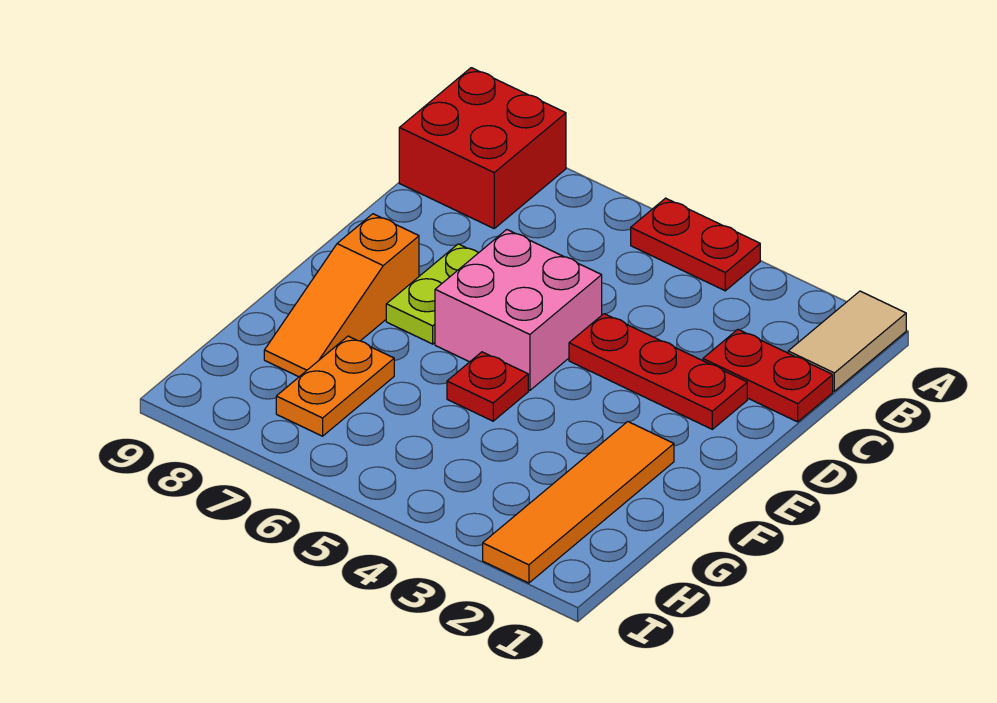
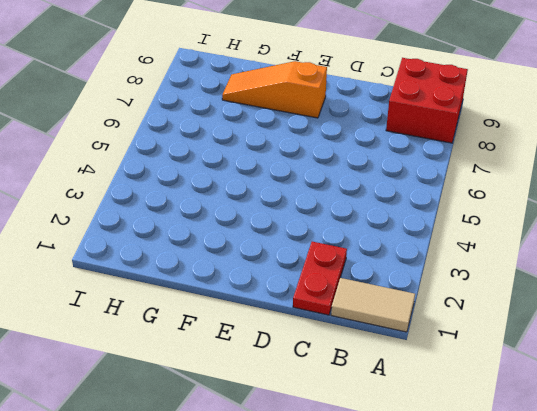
none -> red plate A4:A5 level 1
none -> red plate D2:D4 level 1

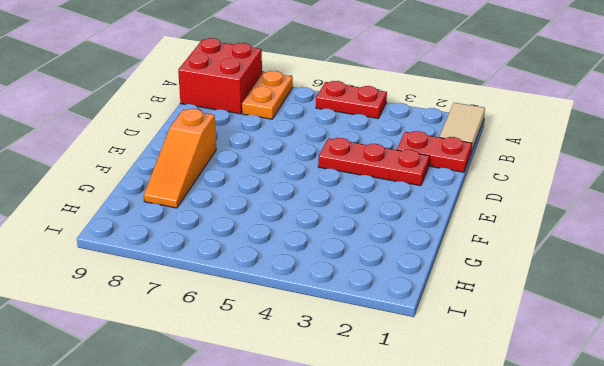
orange plate A7:B7 level 1 -> orange plate G7:H7 level 1
none -> pink brick D5:E6 level 1
none -> lime plate D7:E7 level 1

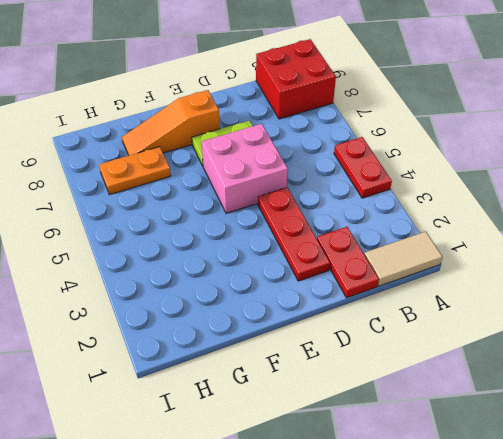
none -> orange tile F2:I2 level 1
none -> red plate F5 level 1

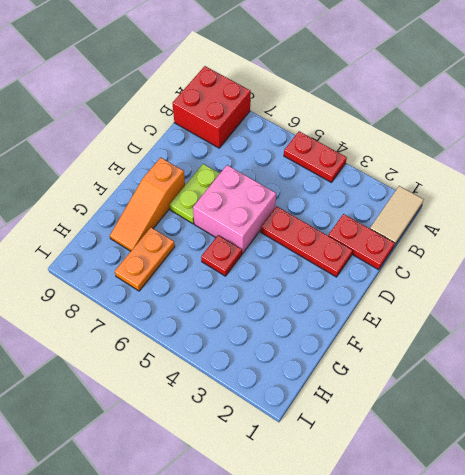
none -> orange tile F2:I2 level 1

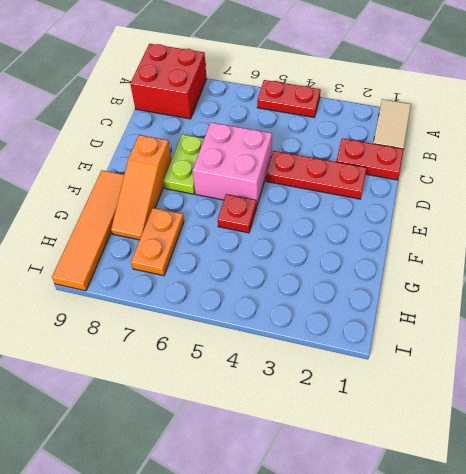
orange tile F9:I9 level 1 -> orange tile F2:I2 level 1

